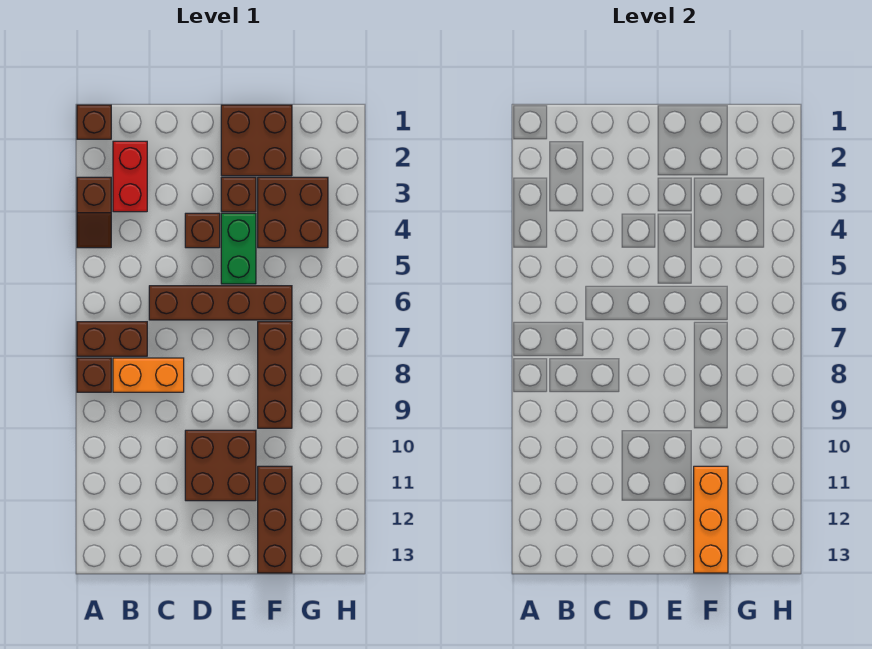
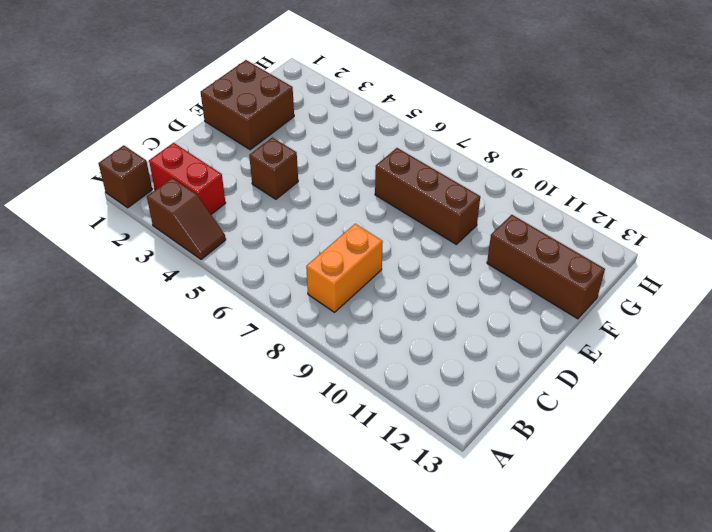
none -> brown brick A7:B7 level 1
none -> brown brick A8 level 1
none -> brown brick C6:F6 level 1

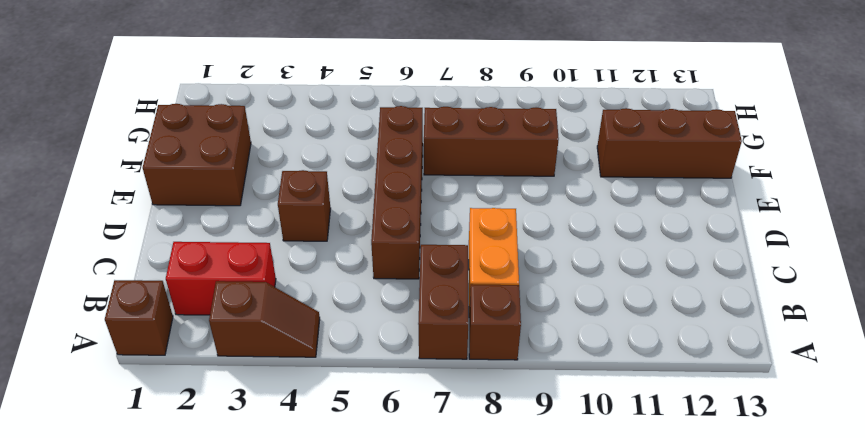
none -> brown brick D10:E11 level 1
none -> brown brick E3 level 1
none -> green brick E4:E5 level 1

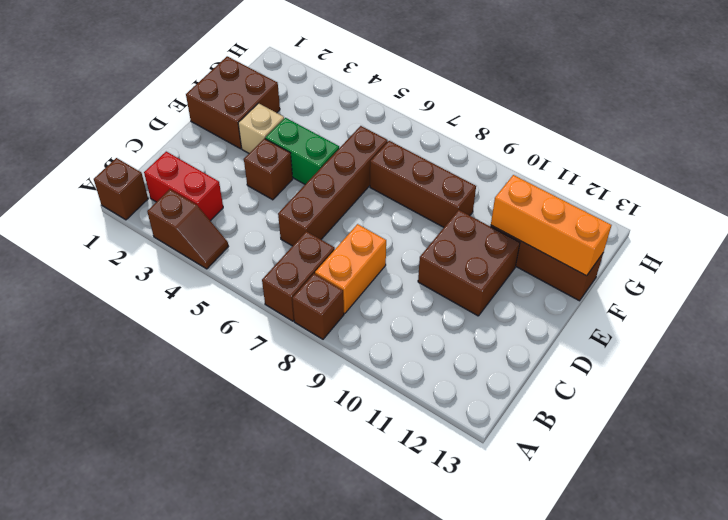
tan brick E3 level 1 -> brown brick E3 level 1
none -> brown brick F3:G4 level 1

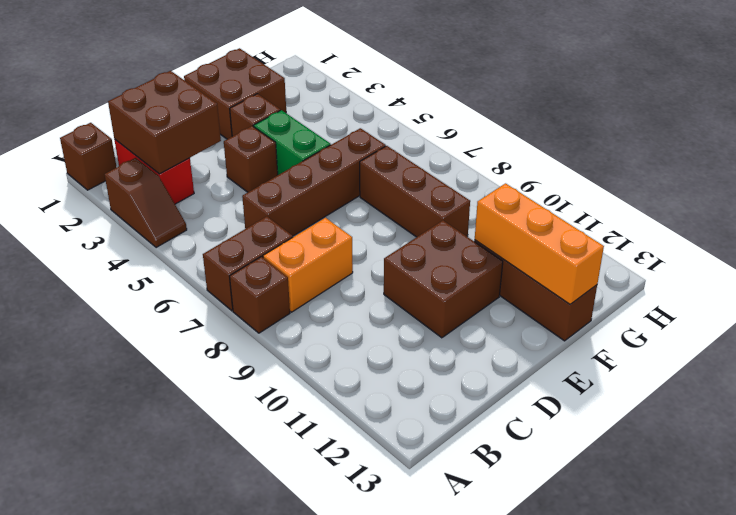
brown brick B2:C3 level 2 -> brown brick F3:G4 level 1

